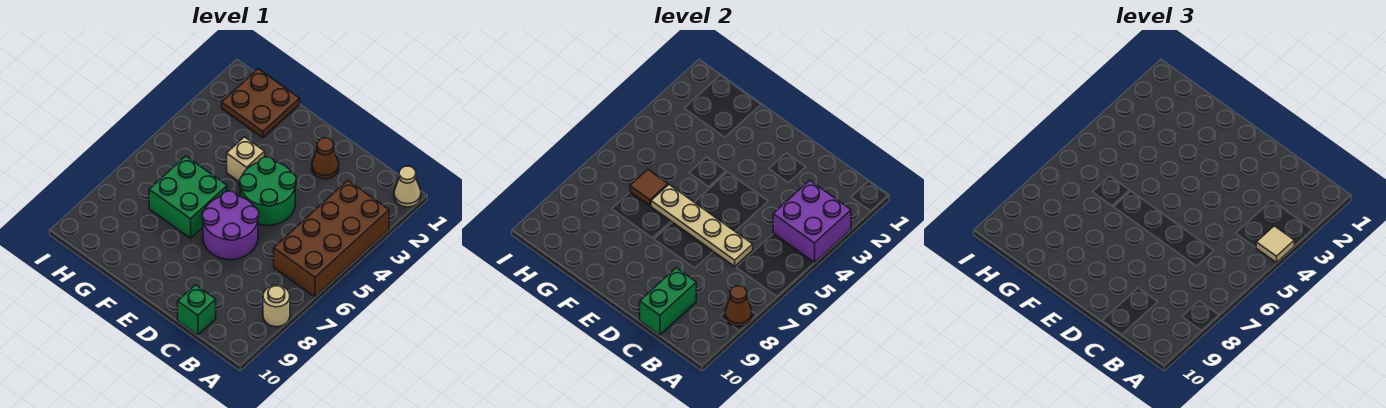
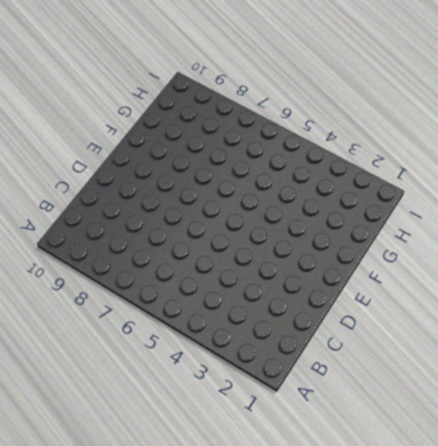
none -> tan cone A1 level 1
none -> brown brick A3:B6 level 1
none -> tan round brick A8 level 1

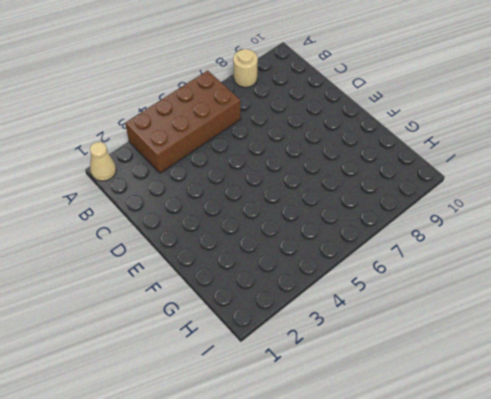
none -> green brick C10 level 1
none -> brown cone D2 level 1
none -> green round brick D4:E5 level 1

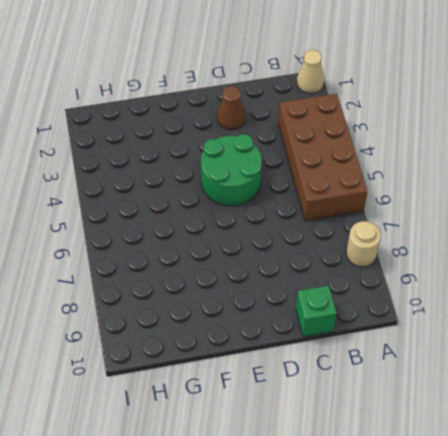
none -> purple round brick D6:E7 level 1
none -> tan brick F4 level 1
none -> green brick F6:G7 level 1

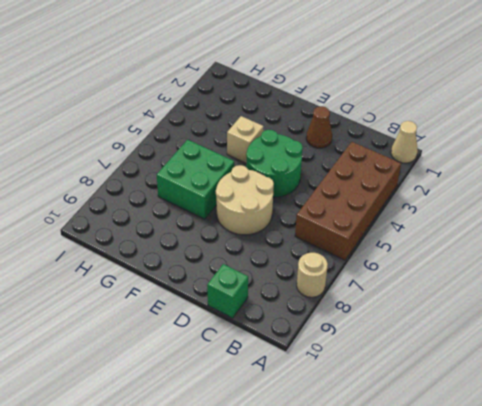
tan round brick D6:E7 level 1 -> purple round brick D6:E7 level 1
none -> brown plate G1:H2 level 1
none -> purple brick A3:B4 level 2
none -> brown cone A8 level 2

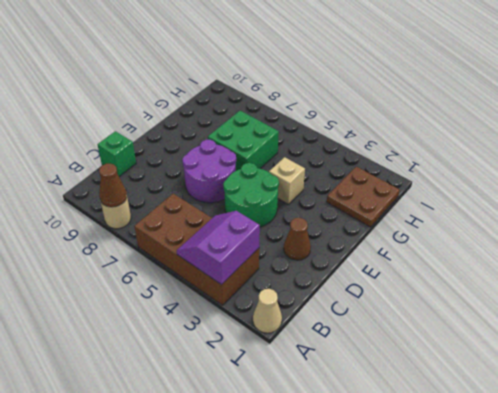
purple slope A3:B4 level 2 top 3 -> purple brick A3:B4 level 2
none -> tan plate C6:F6 level 2
none -> green brick C9:C10 level 2
none -> brown tile G6 level 2

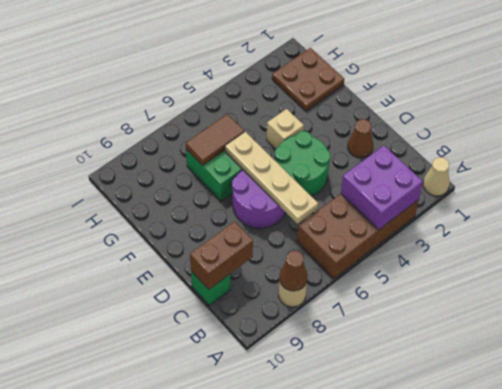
brown brick C9:C10 level 2 -> green brick C9:C10 level 2
brown tile G6:G7 level 2 -> brown tile G6 level 2
none -> tan tile A4 level 3

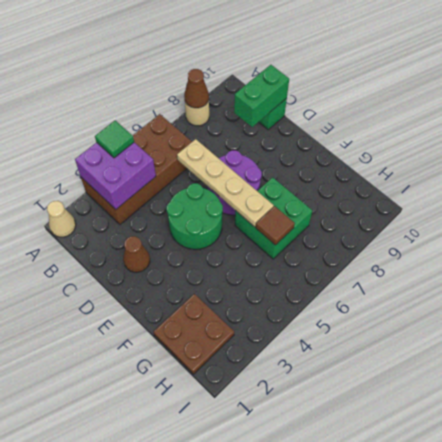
green tile A4 level 3 -> tan tile A4 level 3
none -> tan brick F4 level 1

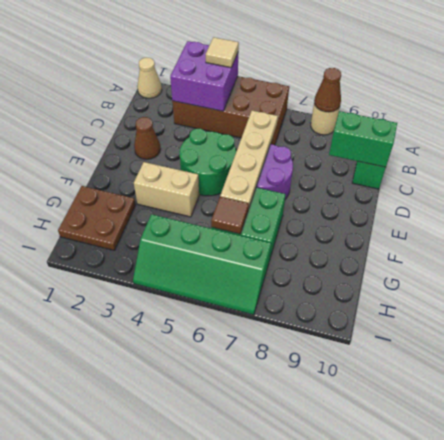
tan brick F3:F4 level 1 -> tan brick F4 level 1
green slope H4:I7 level 1 top H -> none

